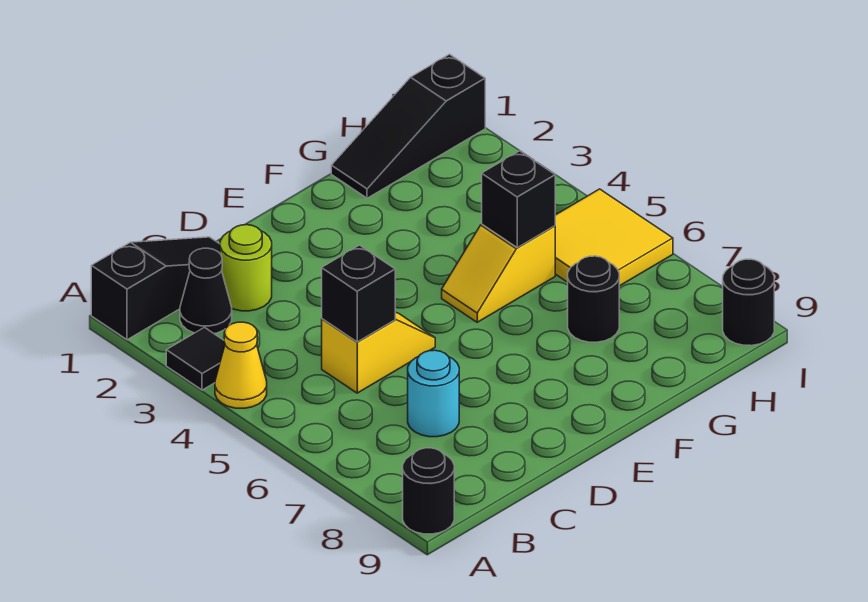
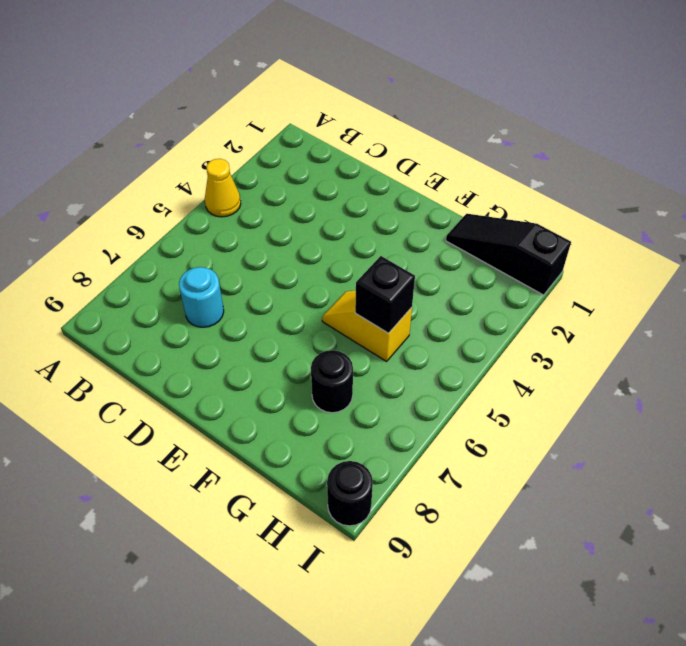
none -> black slope A1:C1 level 1 top A
none -> black tile A3 level 1
none -> black round brick A9 level 1

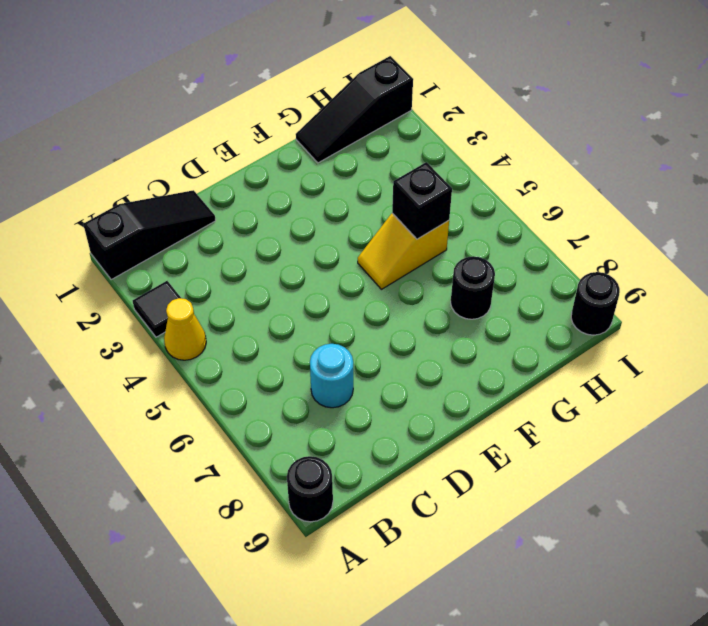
none -> black cone B2 level 1
none -> lime round brick C2 level 1
none -> yellow slope C5:D5 level 1 top C

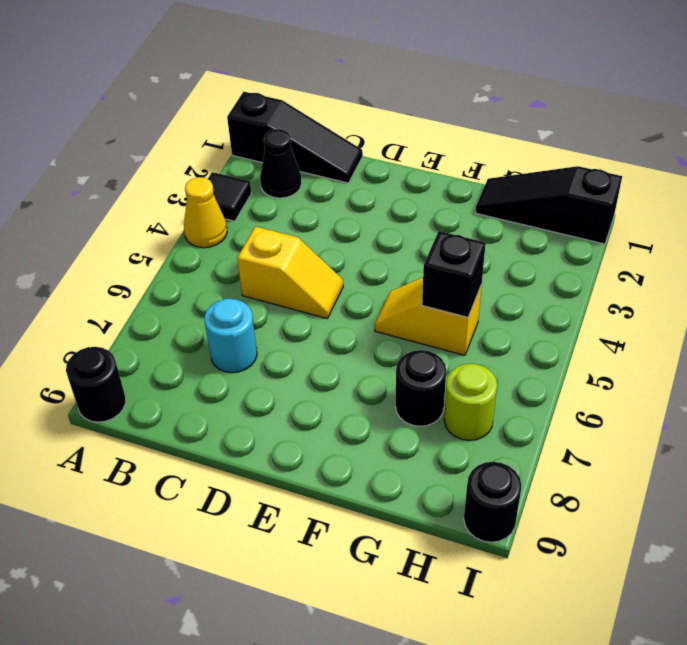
lime round brick H7 level 1 -> lime round brick C2 level 1
none -> yellow tile H5:I6 level 1
none -> black brick C5 level 2

